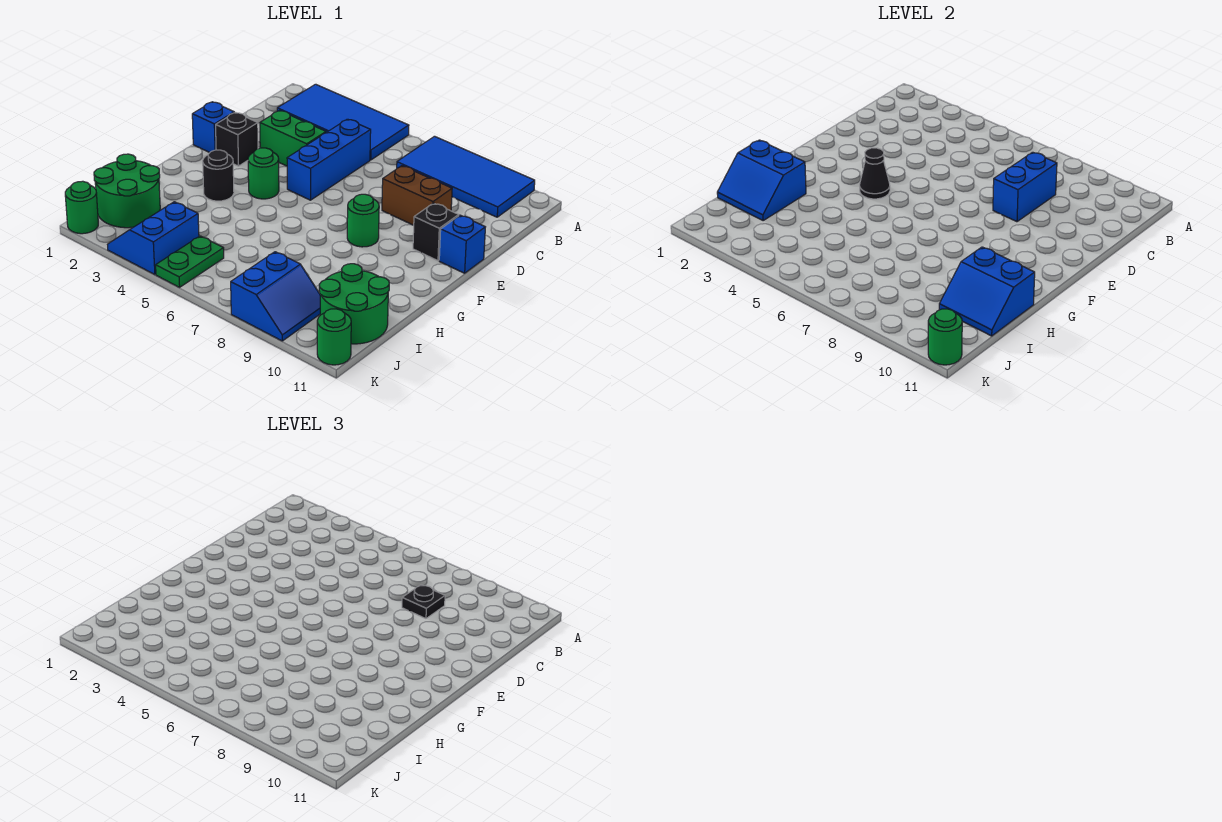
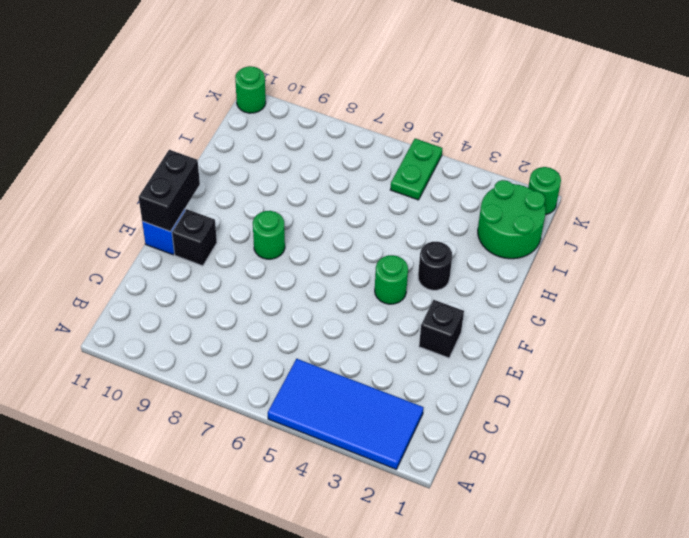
black brick E11:F11 level 2 -> none
none -> blue tile A7:B10 level 1
none -> blue brick C5:E5 level 1
none -> green brick D3:D4 level 1

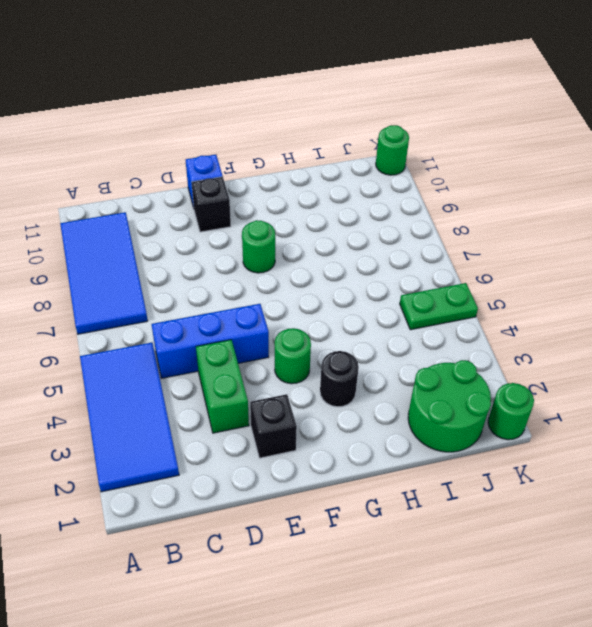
none -> brown brick D8:D9 level 1
none -> blue brick E1 level 1
none -> green round brick I10:J11 level 1

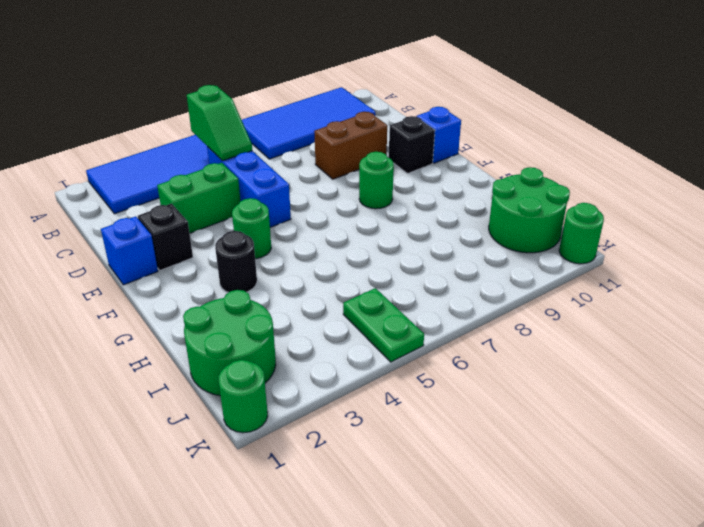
green slope B5:C5 level 2 top B -> none
none -> blue slope J3:K4 level 1 top 4
none -> blue slope J8:K9 level 1 top 8
none -> blue brick C8:D8 level 2

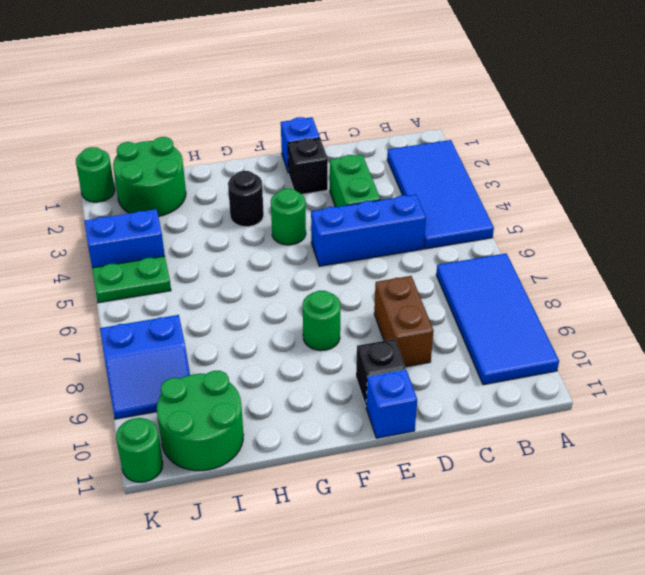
none -> blue brick C8:D8 level 2
none -> black cone F4 level 2
none -> blue slope H1:I2 level 2 top H

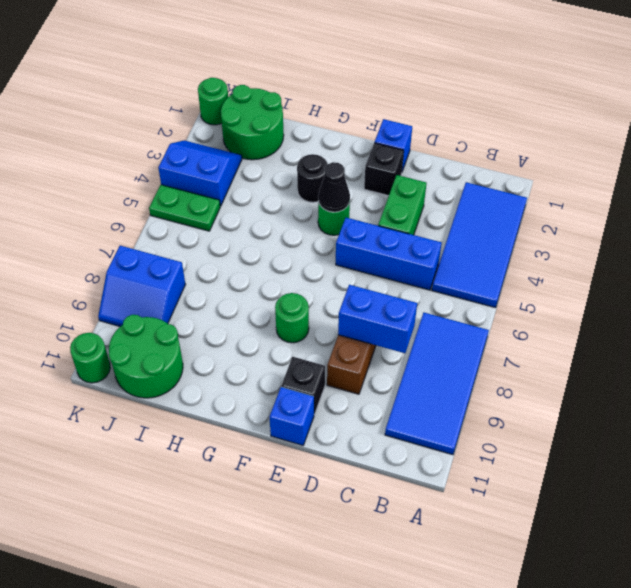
none -> blue slope H1:I2 level 2 top H
none -> blue slope H10:I11 level 2 top H
none -> green round brick K11 level 2

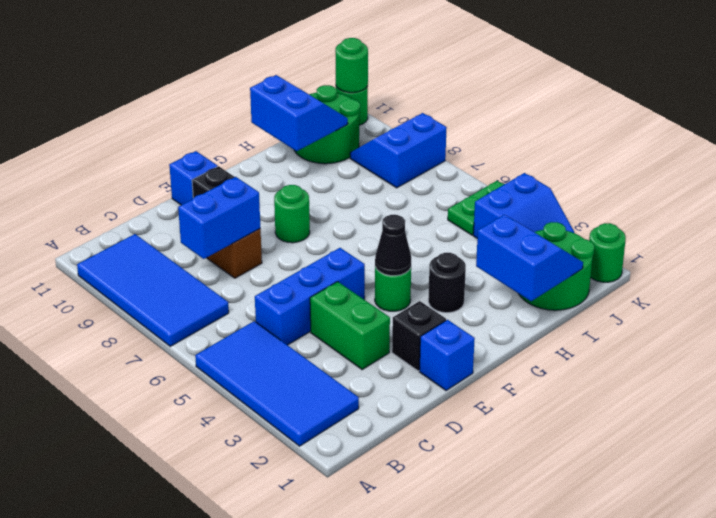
none -> black plate C8 level 3

